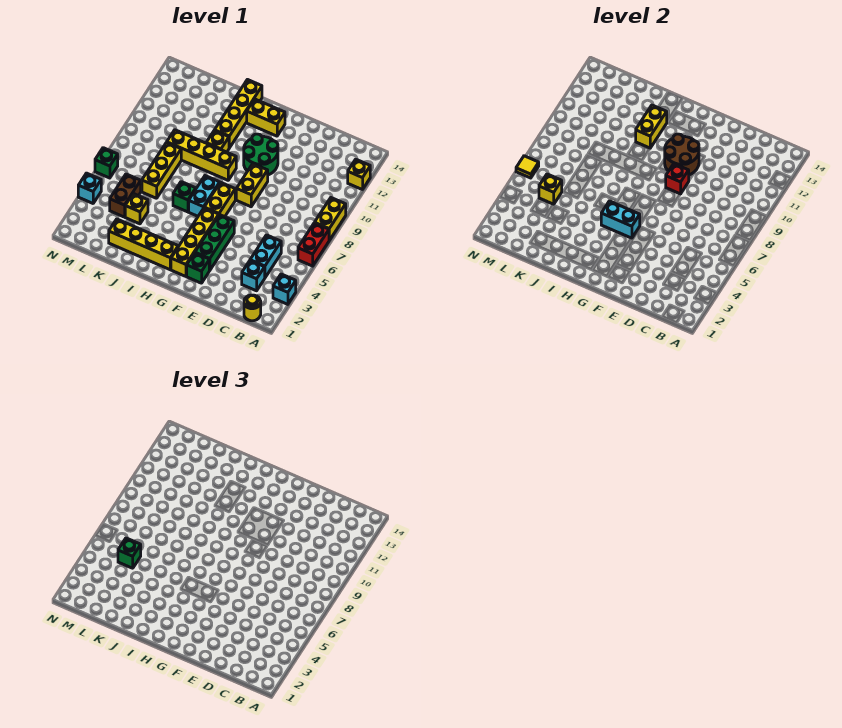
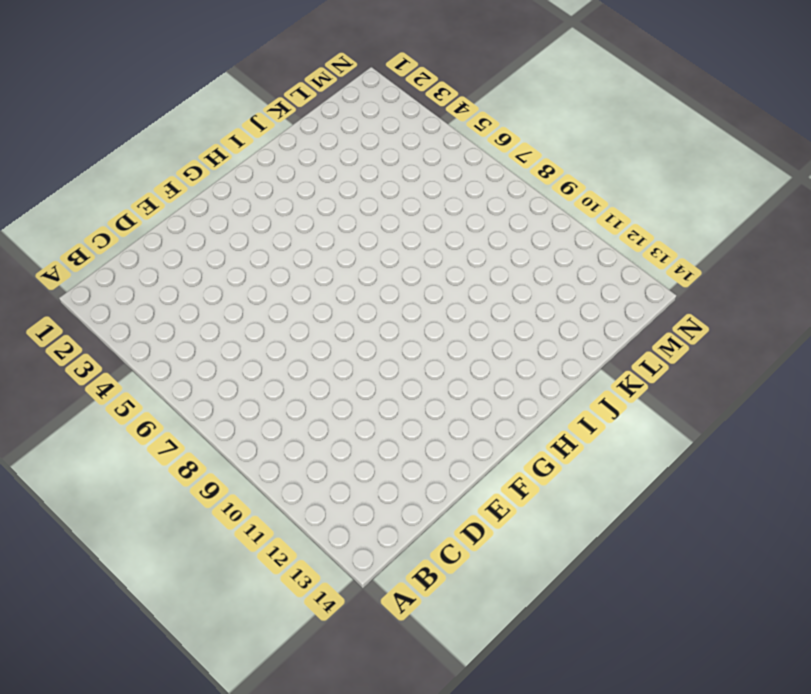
none -> cyan brick A3 level 1
none -> red brick A6:A7 level 1
none -> yellow brick A8:A9 level 1
none -> yellow brick A12 level 1

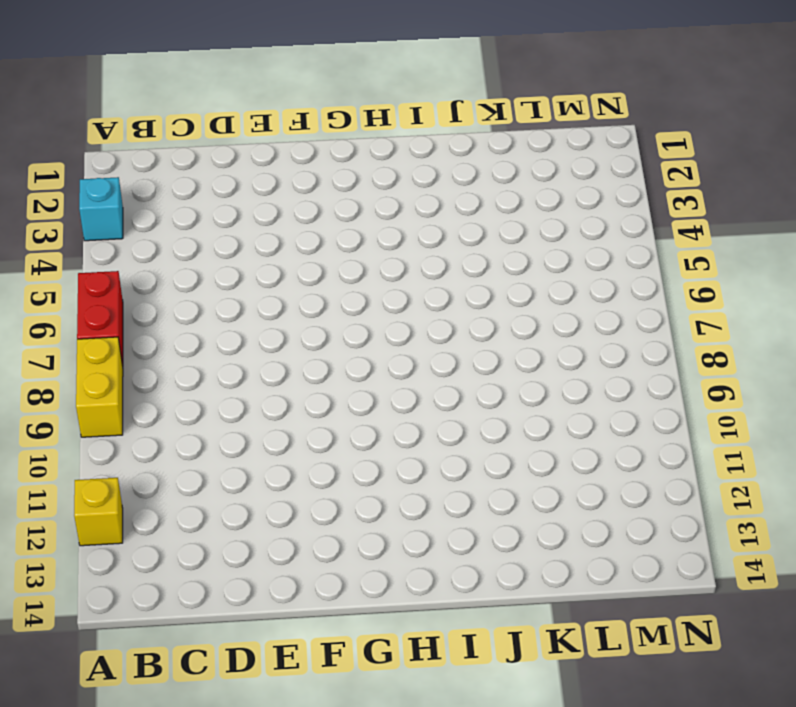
none -> yellow round brick B1 level 1
none -> cyan brick C3 level 1
none -> cyan brick C4:C5 level 1
none -> green brick F2 level 1

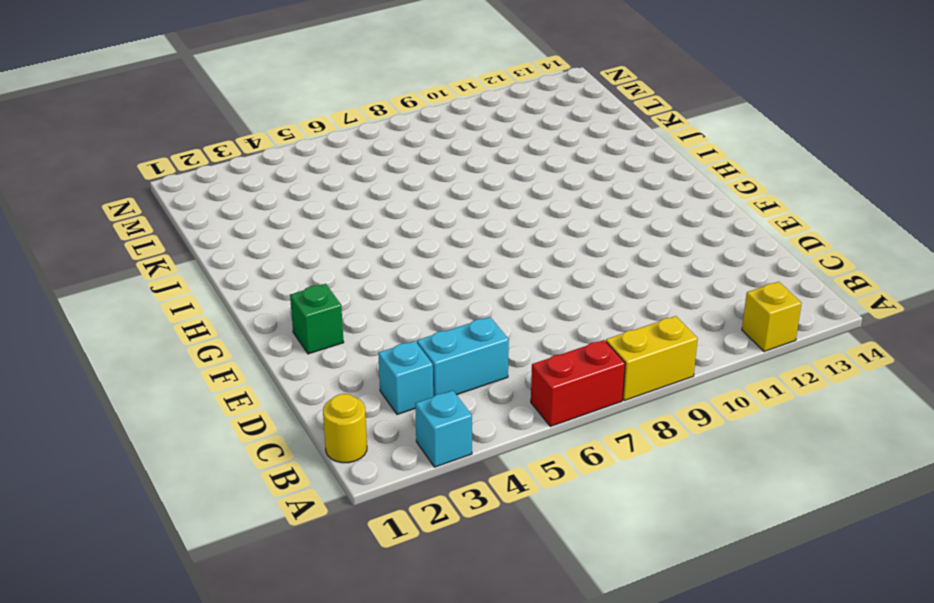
none -> green brick F3:F5 level 1
none -> yellow brick F8:F9 level 1
none -> green round brick F10:G11 level 1
none -> yellow brick G2:G5 level 1

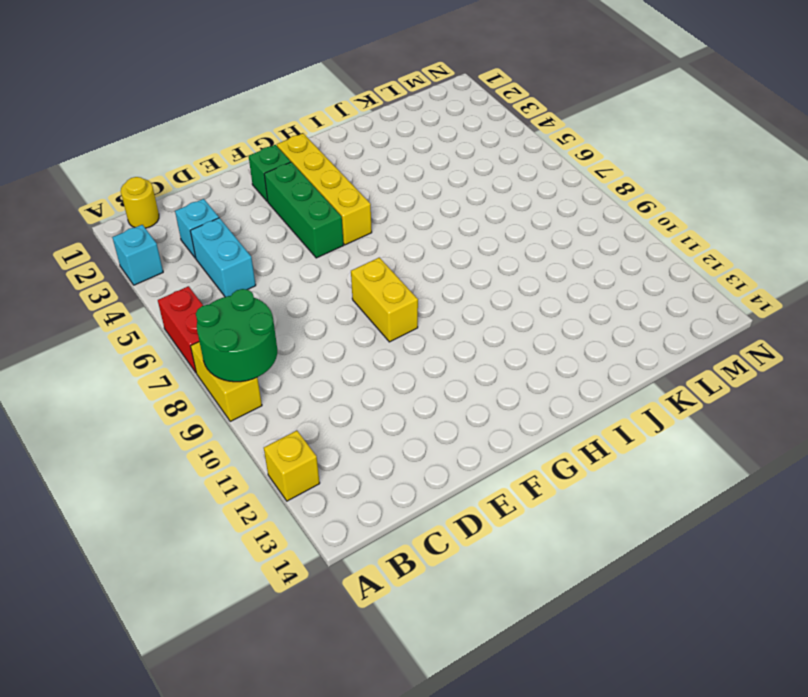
green round brick A8:B9 level 2 -> green round brick F10:G11 level 1
none -> yellow brick G6:G7 level 1
none -> yellow brick G13:H13 level 1
none -> yellow brick H2:K2 level 1
none -> cyan brick H6:H7 level 1

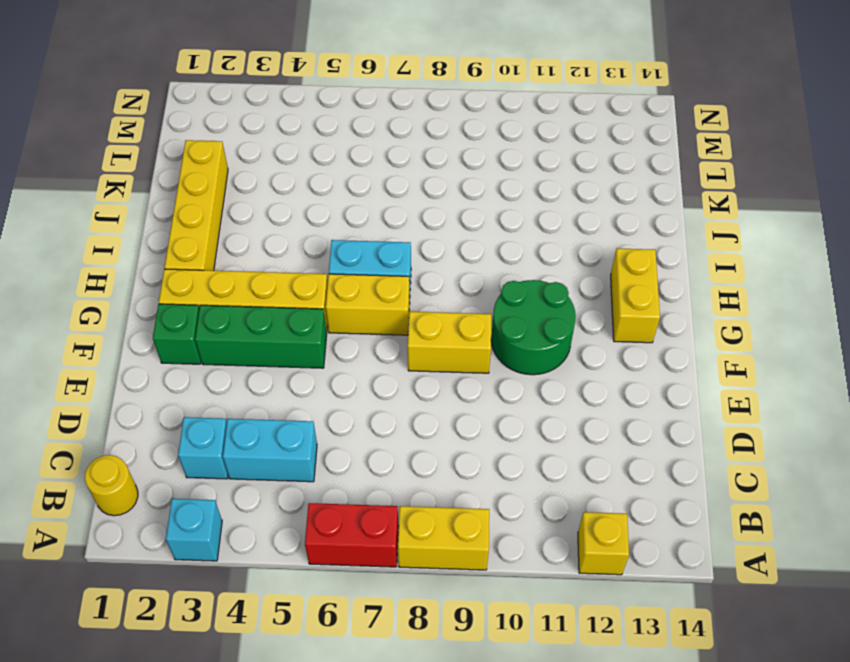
none -> yellow brick H9:K9 level 1
none -> green brick I6 level 1
none -> yellow brick I10 level 1
none -> yellow brick I11:I14 level 1

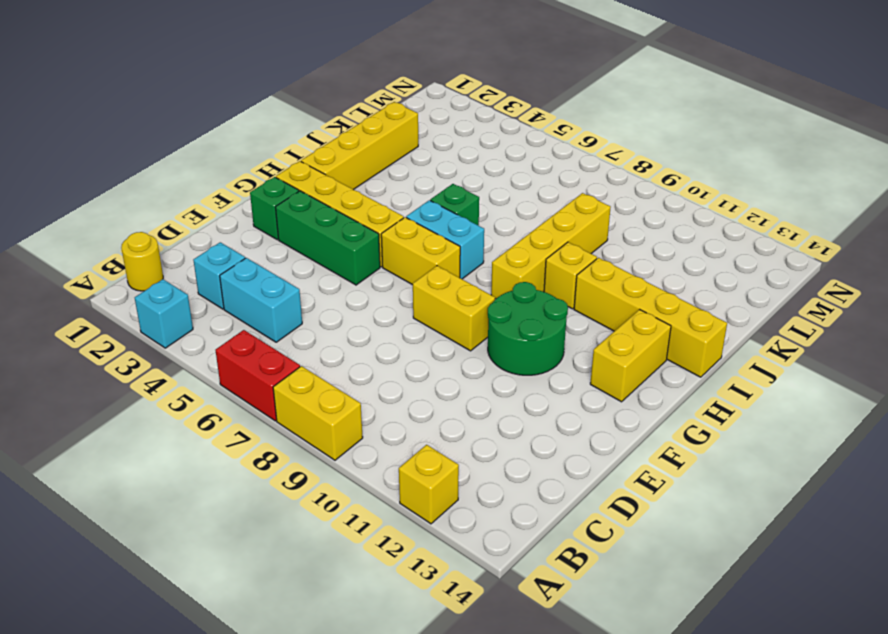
none -> yellow brick K4 level 1
none -> yellow brick K6:K8 level 1
none -> brown brick L4:L5 level 1
none -> cyan brick N4 level 1

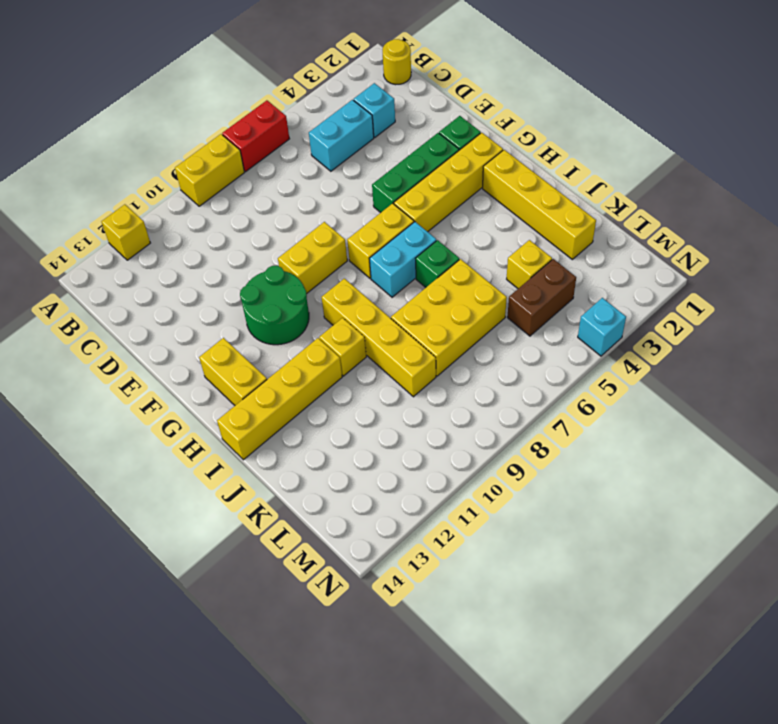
yellow brick J6:K8 level 1 -> yellow brick K6:K8 level 1
none -> cyan brick A3 level 1
none -> green brick N6 level 1
none -> red brick F9 level 2
none -> brown round brick F10:G11 level 2

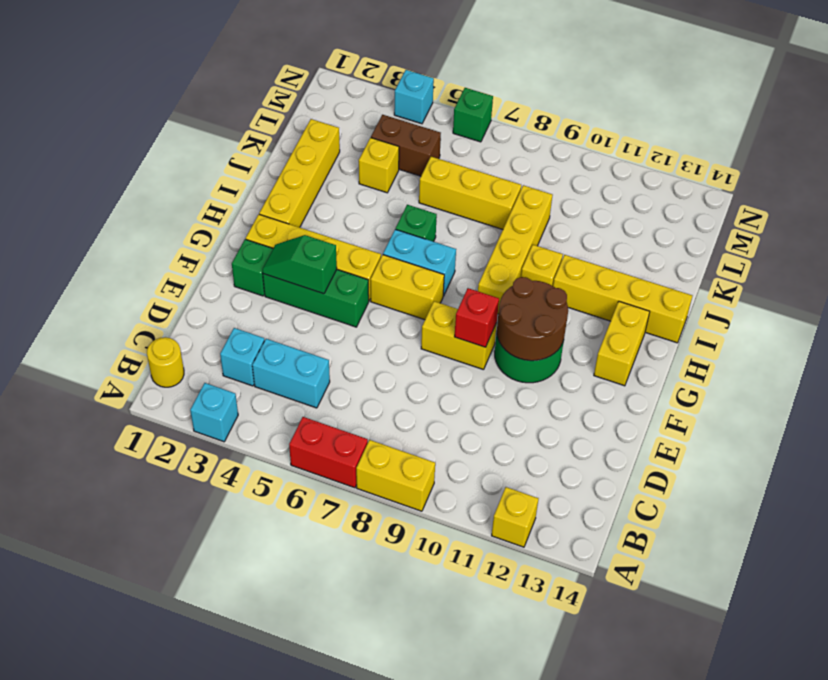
green slope F3:F4 level 2 top 4 -> none
none -> cyan brick G5:H5 level 2
none -> yellow brick I11:I12 level 2
none -> yellow brick L5 level 2
none -> yellow tile N6 level 2

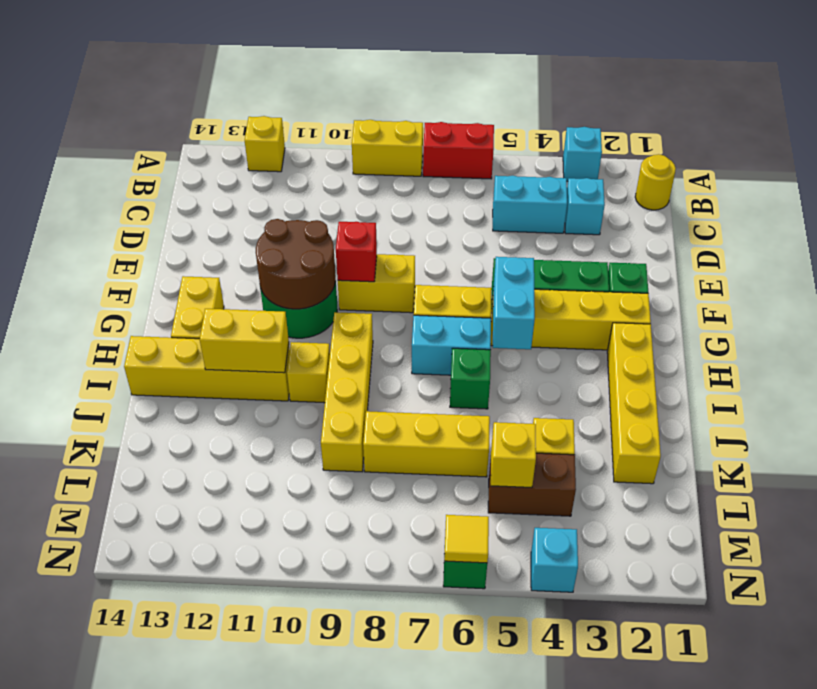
none -> green brick L5 level 3

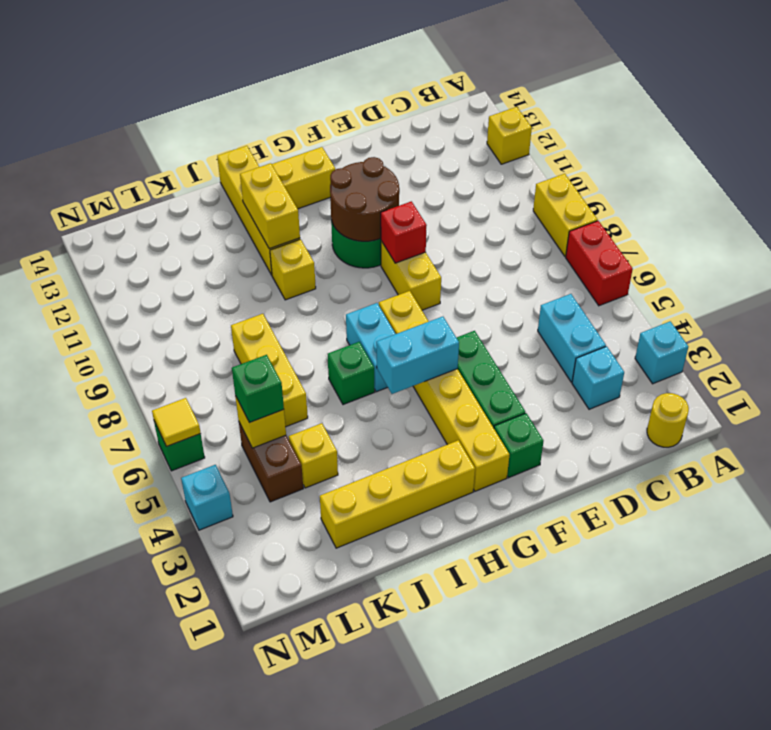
none -> yellow brick H9:K9 level 1

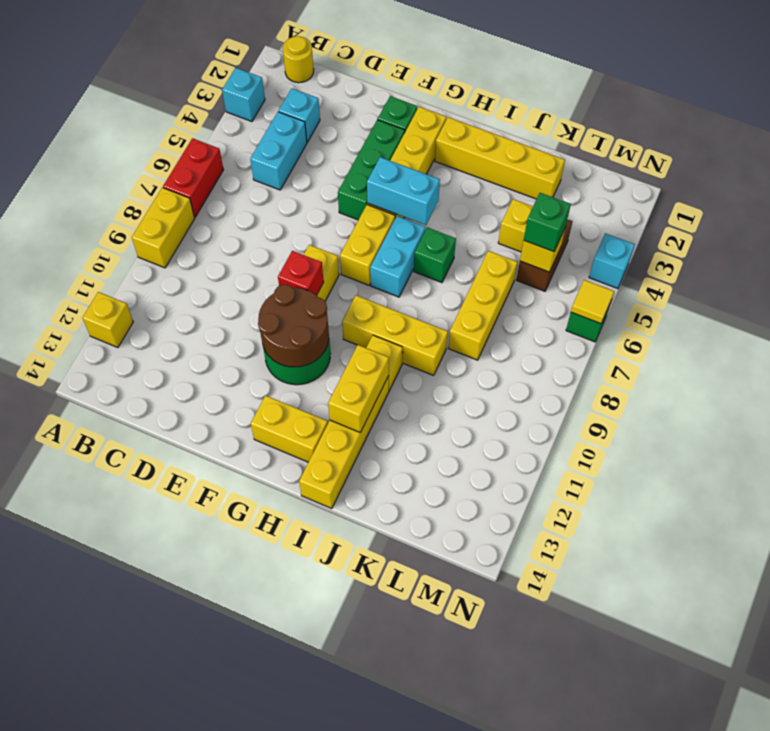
yellow brick H9:J9 level 1 -> yellow brick H9:K9 level 1

